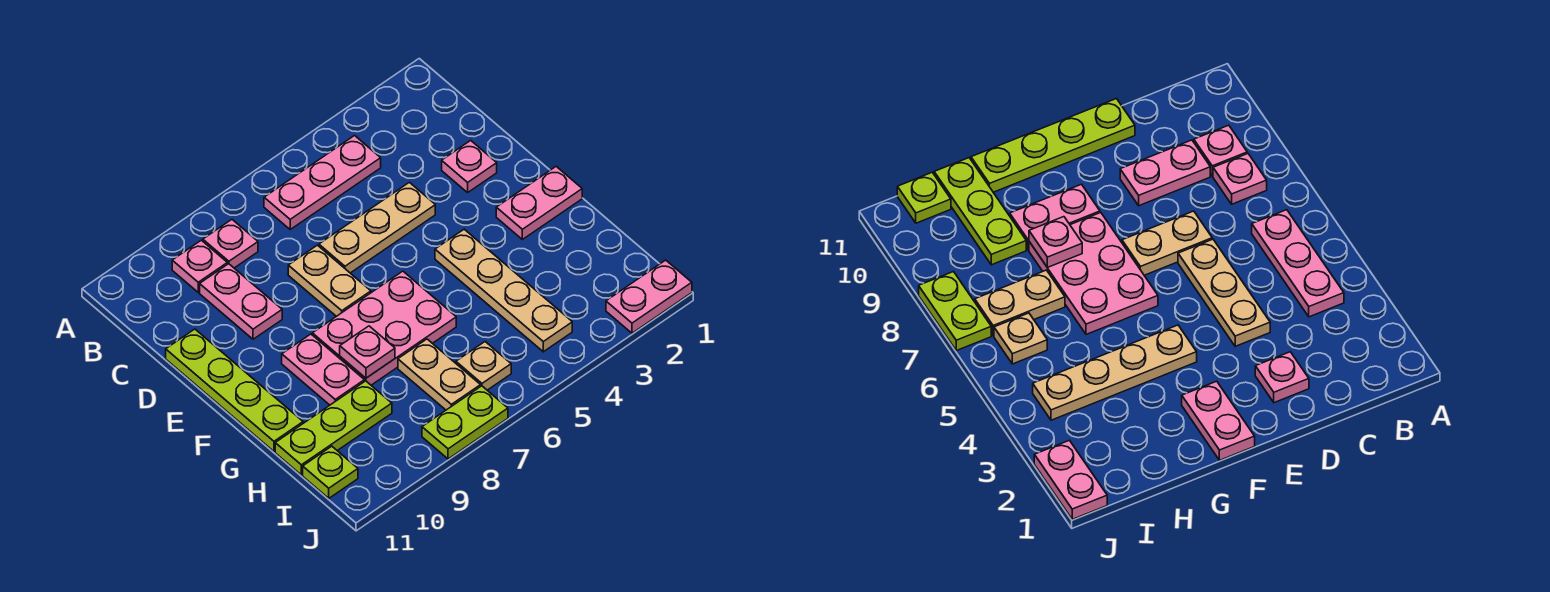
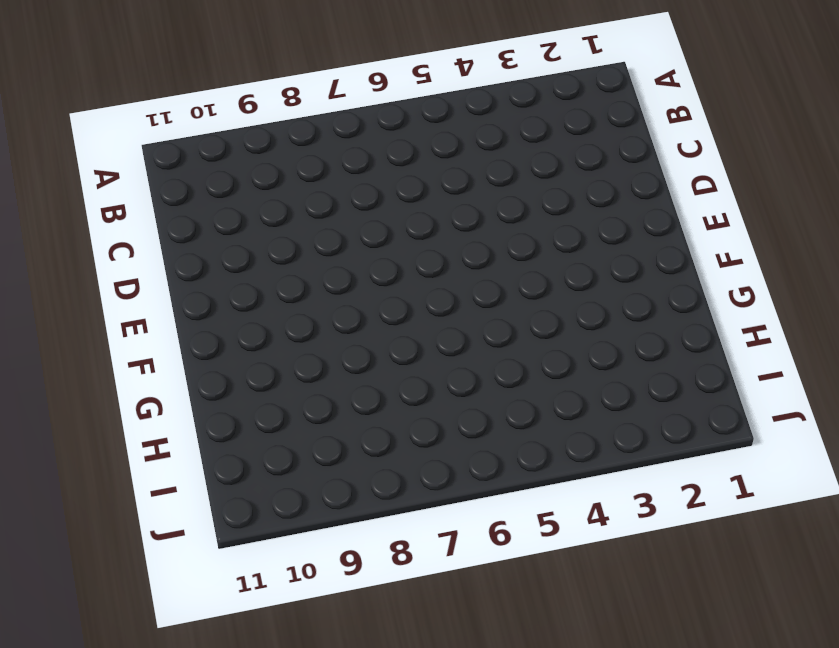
none -> pink plate B4:B6 level 1
none -> pink plate B8 level 1
none -> pink plate B9 level 1

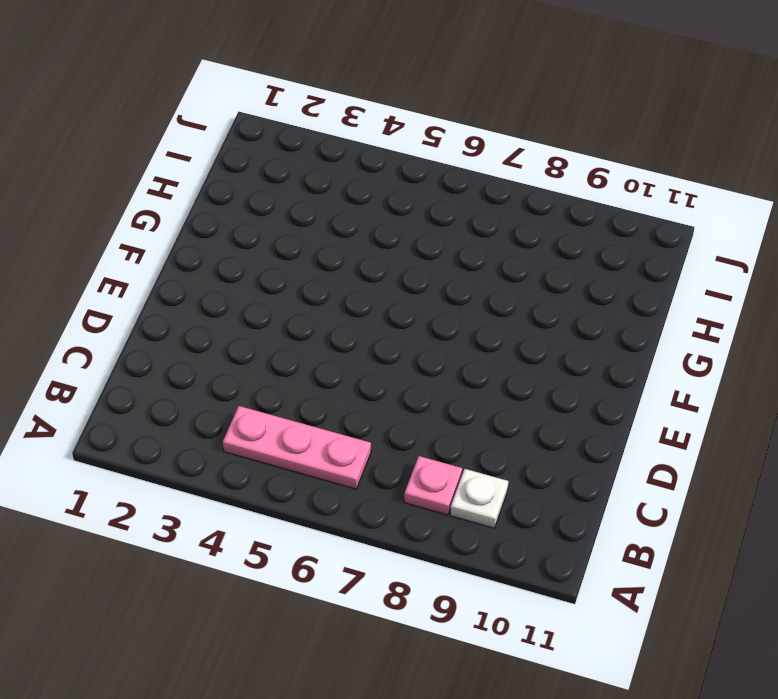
white plate B9 level 1 -> pink plate B9 level 1
none -> pink plate C9:D9 level 1
none -> pink plate D2 level 1
none -> tan plate D4:D6 level 1

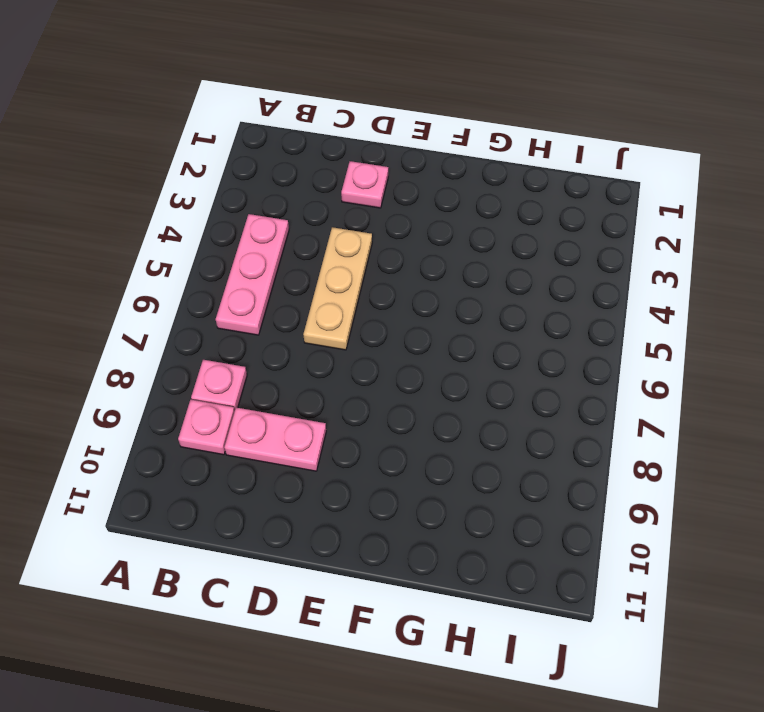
none -> tan plate D7:E7 level 1
none -> lime plate D11:G11 level 1
none -> pink plate F1:F2 level 1

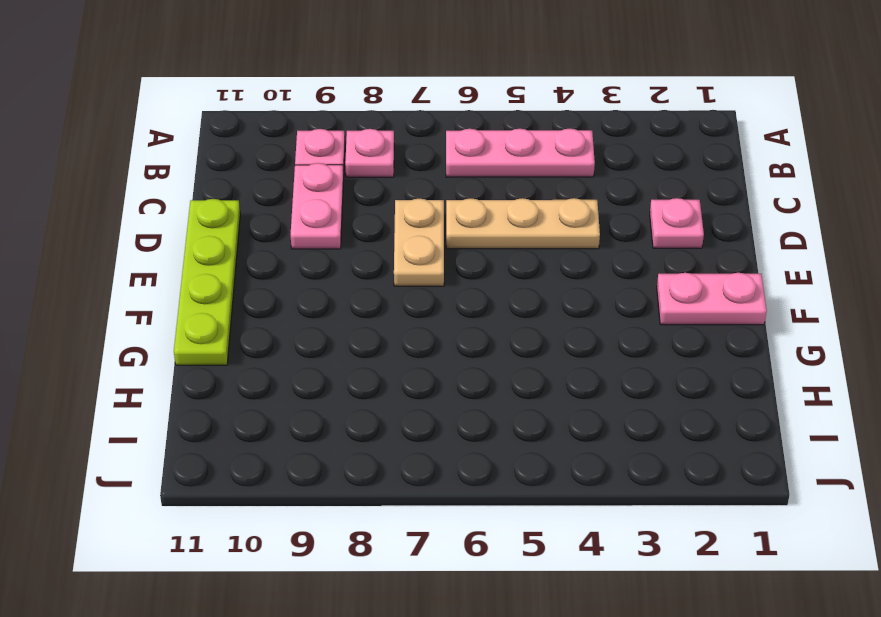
none -> tan plate F4:I4 level 1
none -> pink plate F6:G8 level 1
none -> pink plate F9:G9 level 1

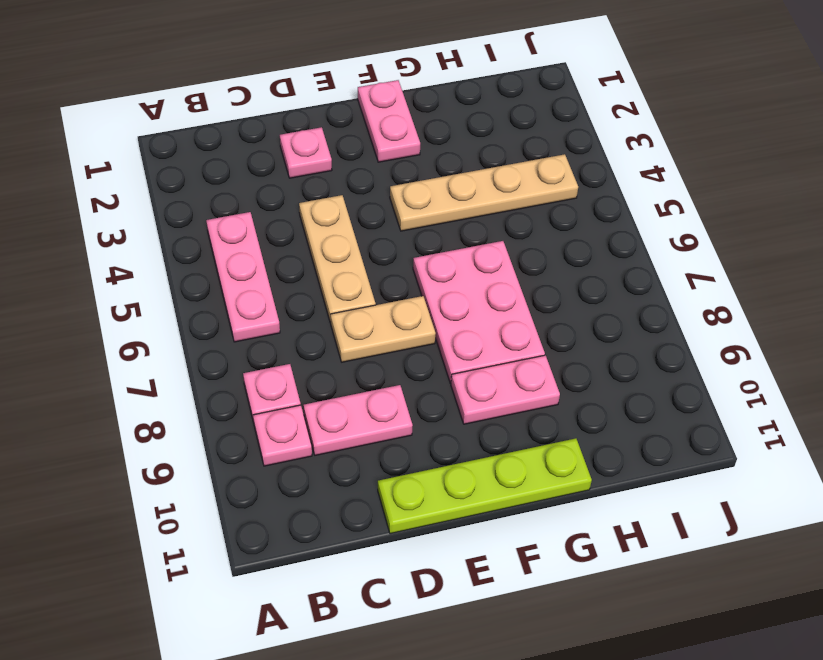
none -> tan plate H7:I7 level 1
none -> lime plate H9:H11 level 1
none -> tan plate I6 level 1

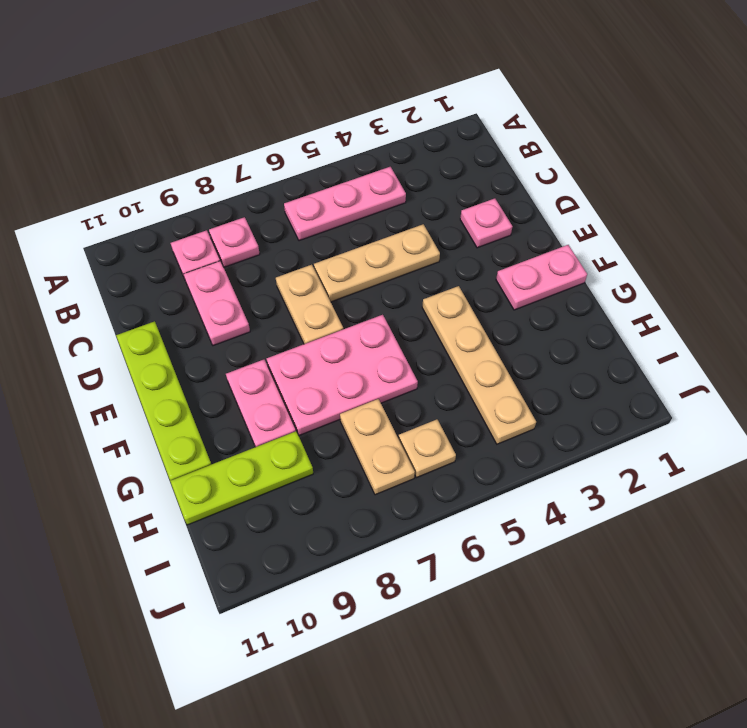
none -> lime plate I11 level 1
none -> pink plate J1:J2 level 1
none -> lime plate J7:J8 level 1

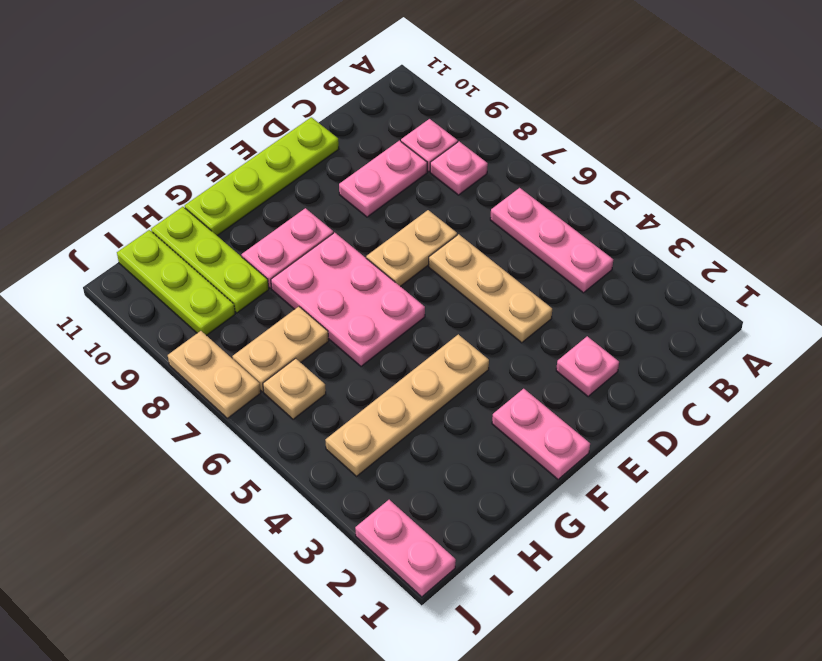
lime plate I9:I11 level 1 -> lime plate I11 level 1
tan plate J7:J8 level 1 -> lime plate J7:J8 level 1
none -> pink plate G8 level 2

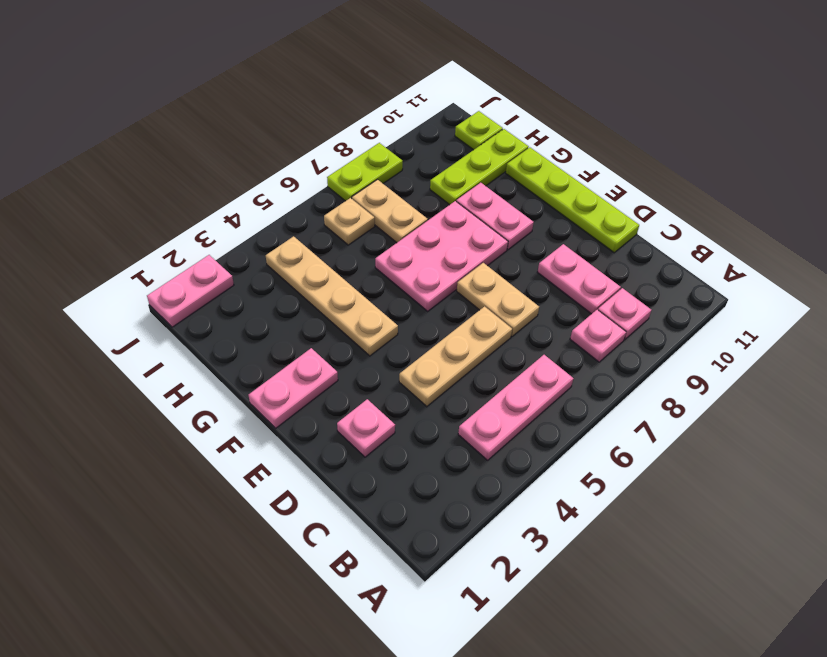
none -> pink plate G8 level 2

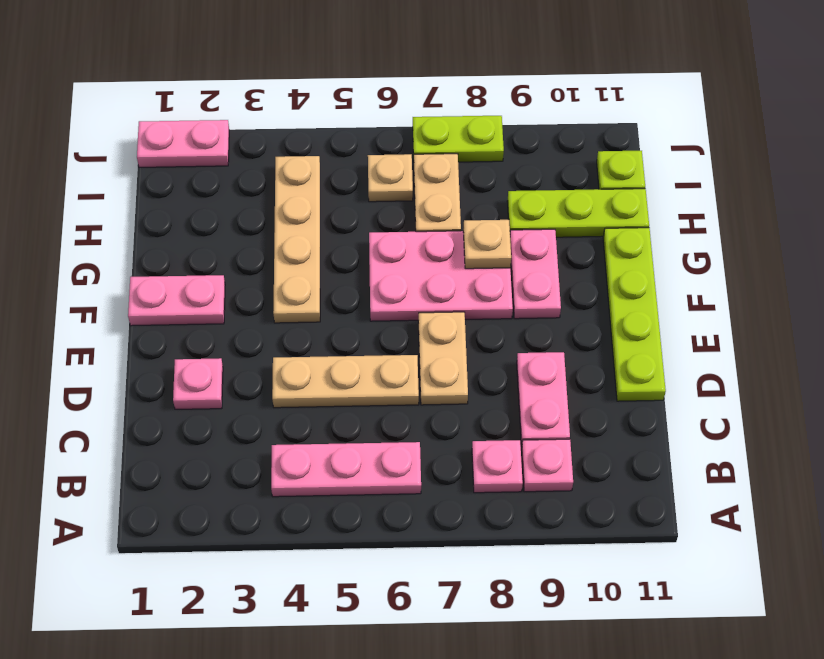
tan plate G8 level 2 -> pink plate G8 level 2

